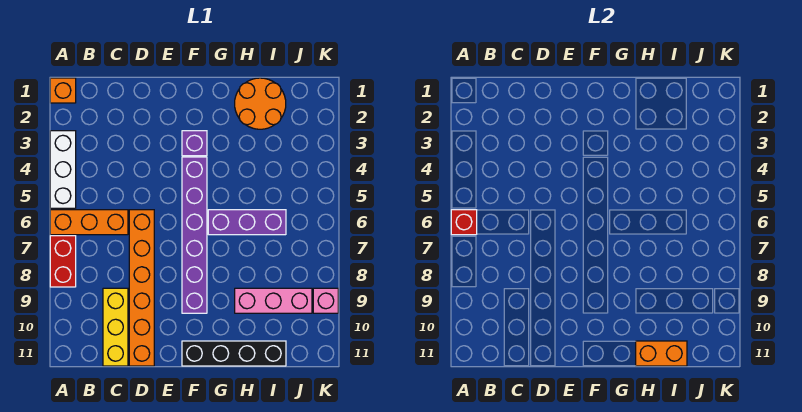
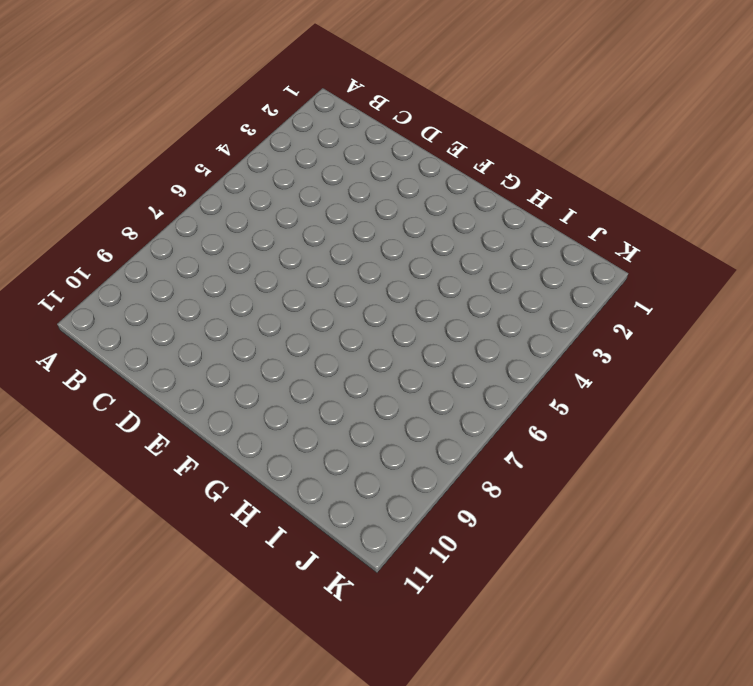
none -> orange brick A1 level 1
none -> white brick A3:A5 level 1
none -> orange brick A6:C6 level 1

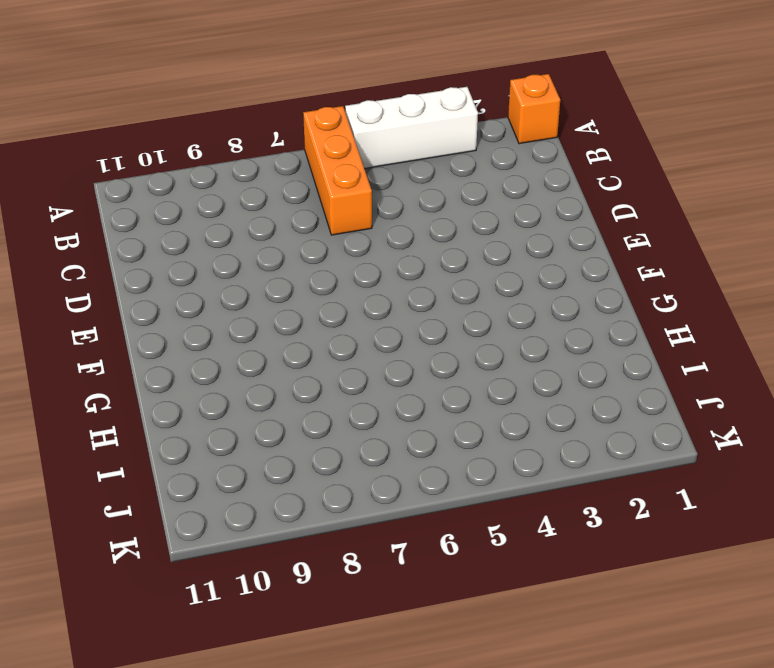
none -> red brick A7:A8 level 1
none -> yellow brick C9:C11 level 1
none -> orange brick D6:D11 level 1

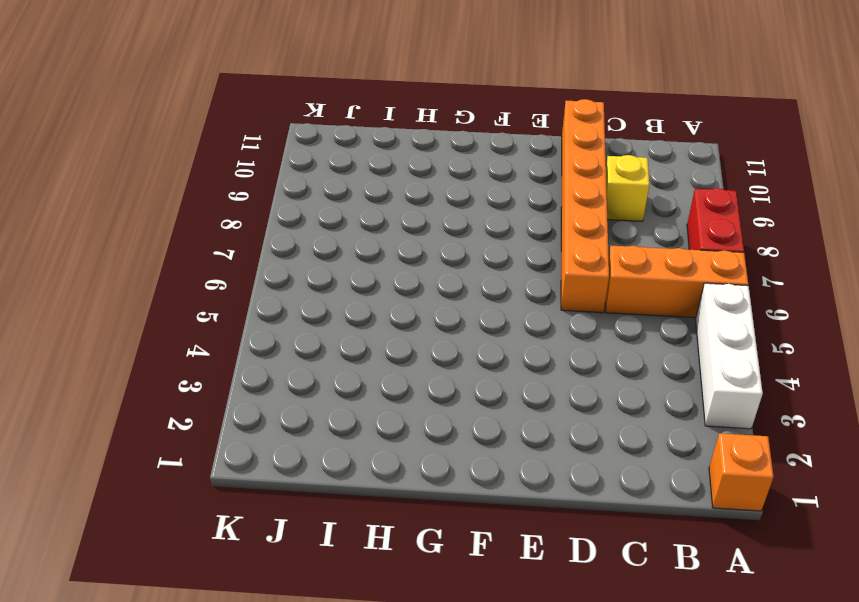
yellow brick C9 level 1 -> yellow brick C9:C11 level 1
none -> purple brick F3 level 1
none -> purple brick F4:F9 level 1
none -> black brick F11:I11 level 1

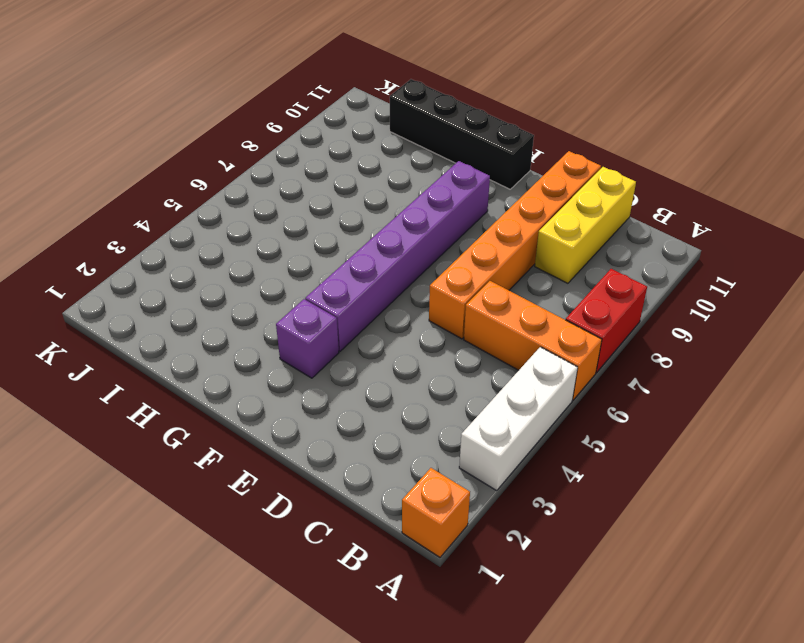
none -> purple brick G6:I6 level 1
none -> orange round brick H1:I2 level 1
none -> pink brick H9:J9 level 1

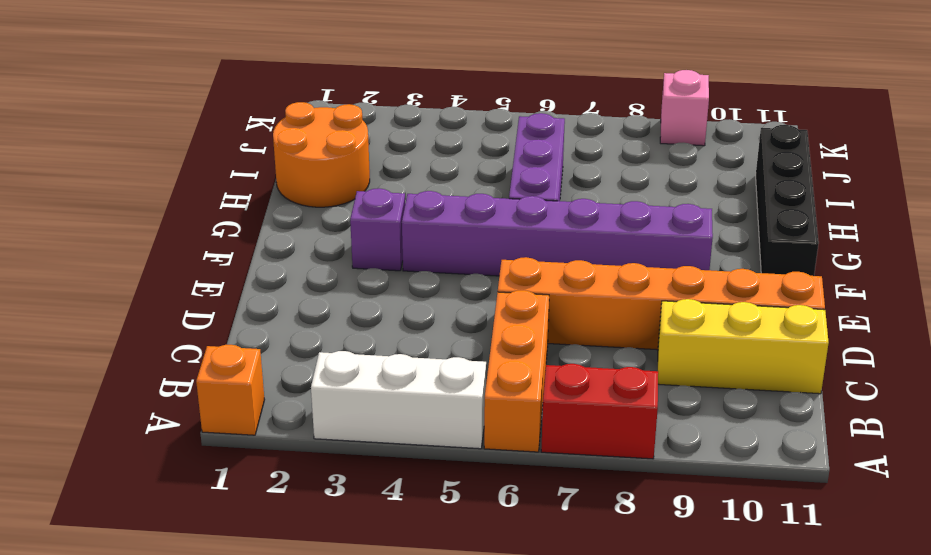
none -> pink brick H9:J9 level 1
none -> red brick A6 level 2
none -> orange brick H11:I11 level 2

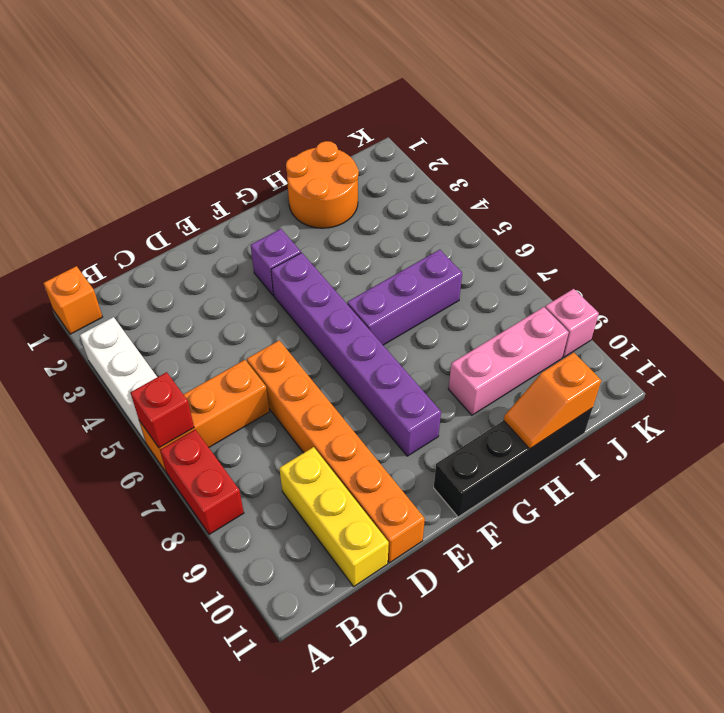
orange slope H11:I11 level 2 top I -> orange brick H11:I11 level 2

